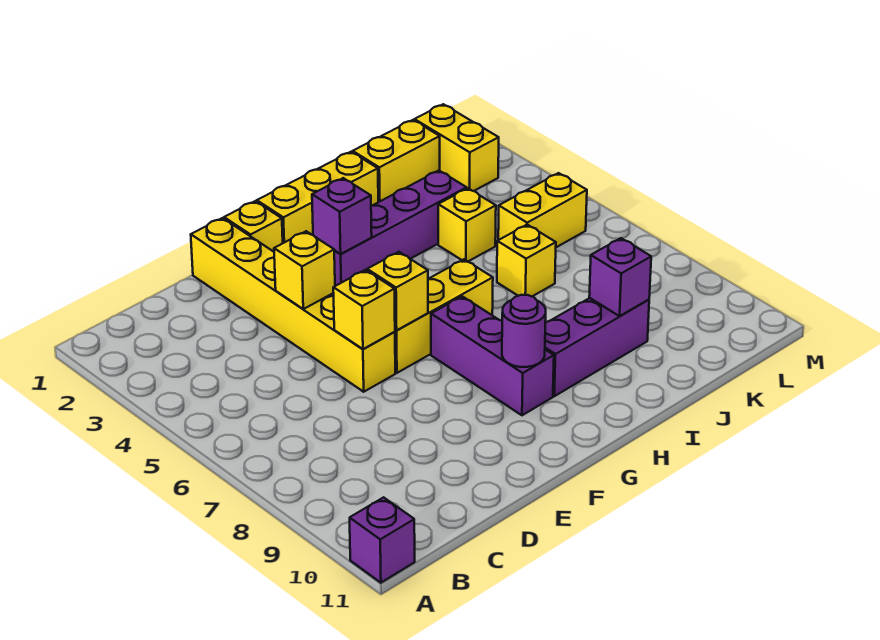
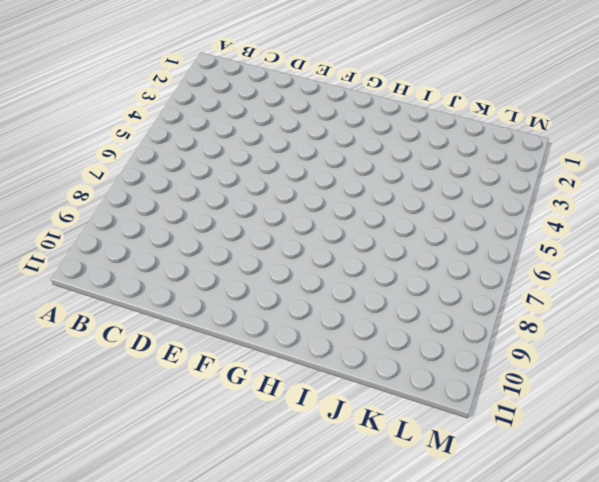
none -> purple brick A11 level 1
none -> yellow brick E1:E6 level 1
none -> yellow brick F1 level 1

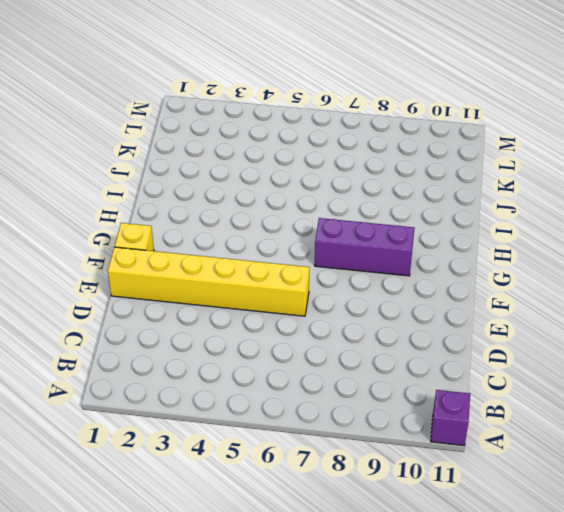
none -> yellow brick F6:H6 level 1
none -> yellow brick G1:I1 level 1
none -> purple brick G3:J3 level 1

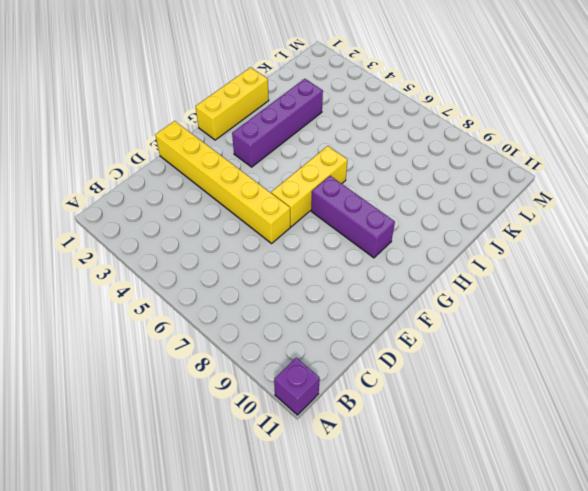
none -> yellow brick F1 level 1
none -> purple brick H9:J9 level 1
none -> yellow brick J1:K1 level 1

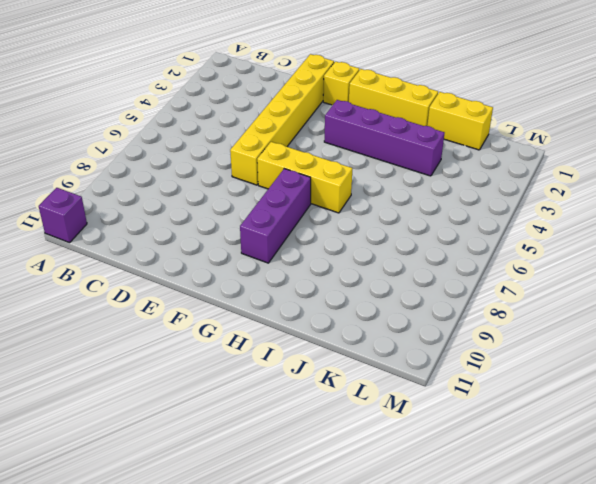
none -> purple brick H9:J9 level 1
none -> yellow brick J4 level 1
none -> yellow brick J6 level 1

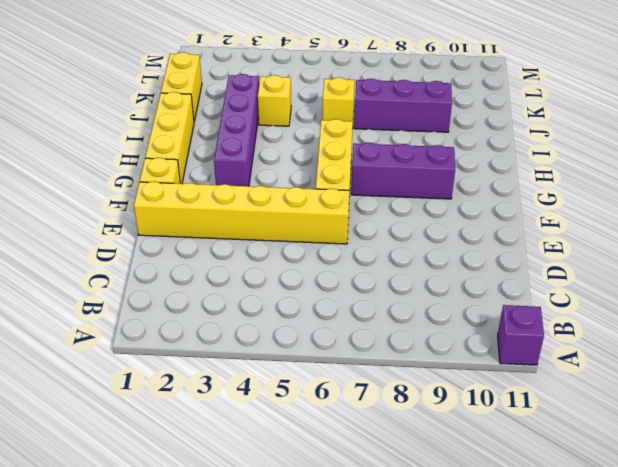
purple brick J7:J9 level 1 -> purple brick H9:J9 level 1
none -> yellow brick K5:L5 level 1
none -> yellow brick L1:L2 level 1
none -> yellow brick E4 level 2

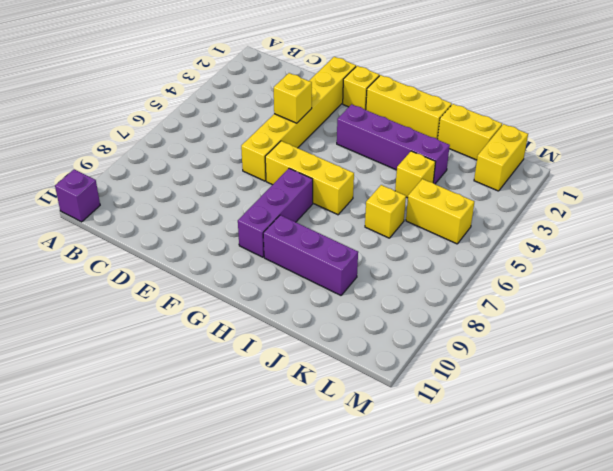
none -> yellow brick E6 level 2
none -> yellow brick F6 level 2
none -> purple brick G3 level 2

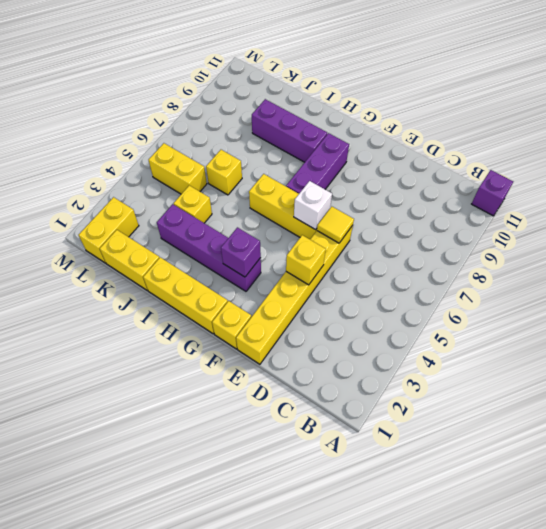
yellow tile E6 level 2 -> yellow brick E6 level 2
white brick F6 level 2 -> yellow brick F6 level 2
none -> purple round brick G9 level 2
none -> purple brick J9 level 2

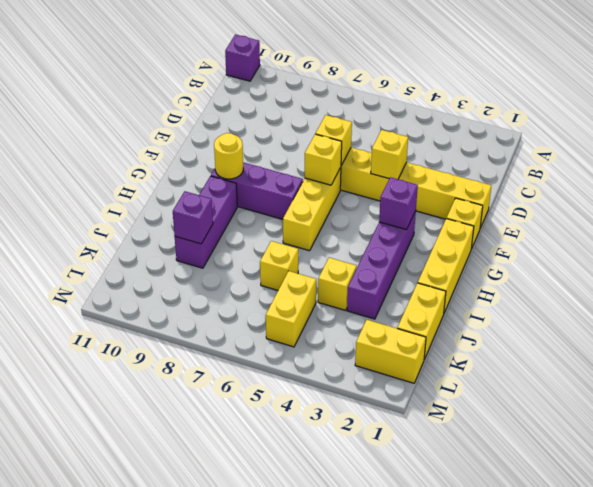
yellow round brick G9 level 2 -> purple round brick G9 level 2

